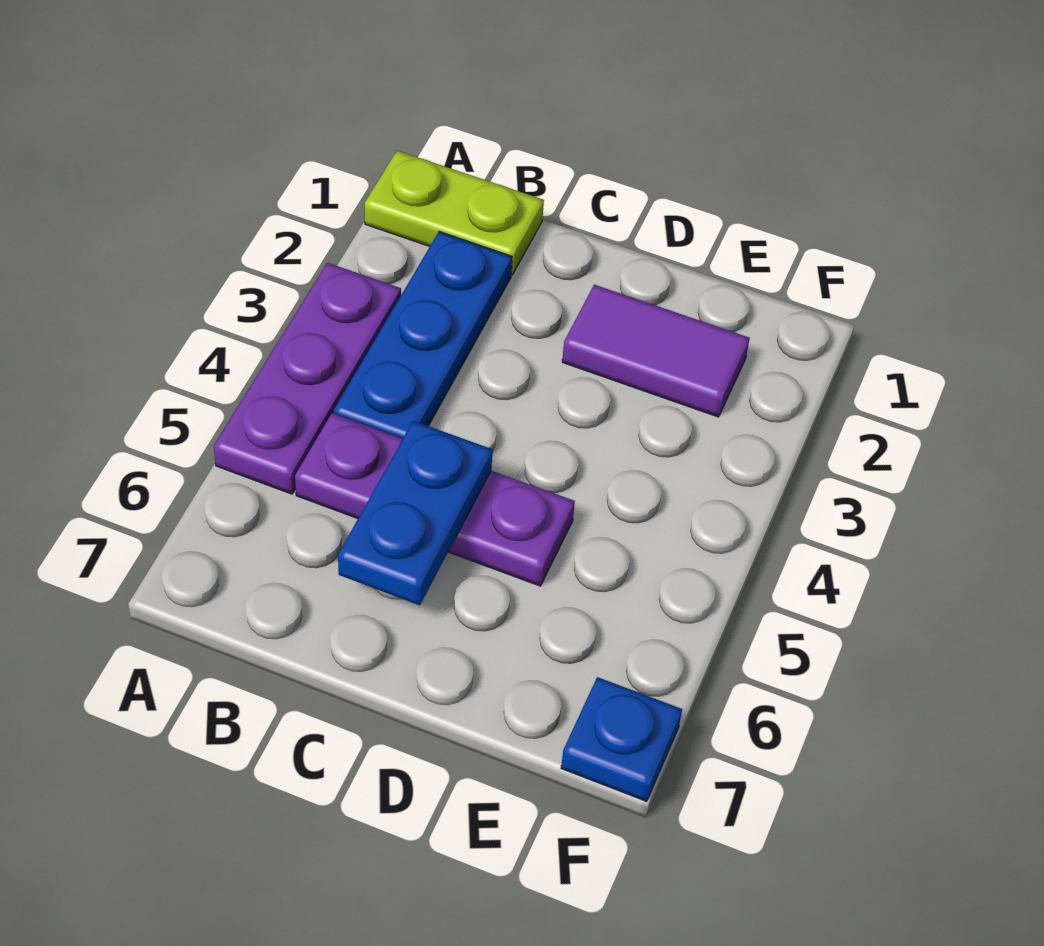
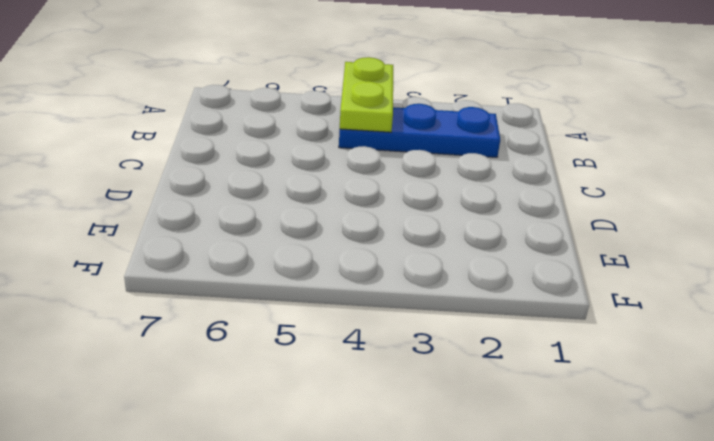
lime plate A4:B4 level 2 -> lime plate A1:B1 level 1
none -> purple plate A3:A5 level 1
none -> purple plate B5:D5 level 1

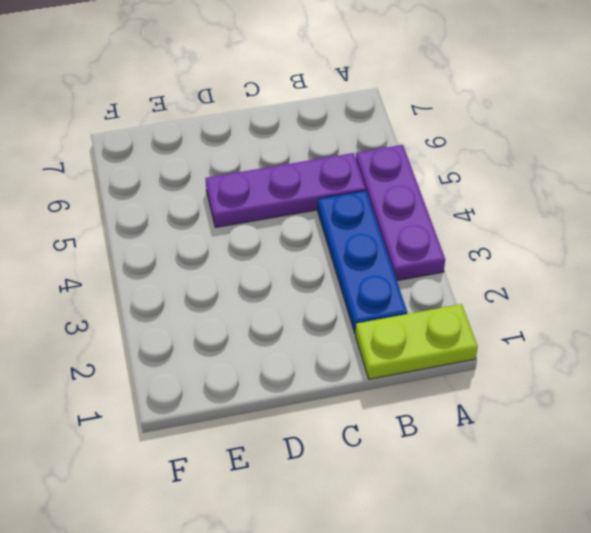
none -> purple tile D2:E2 level 1
none -> blue plate F7 level 1

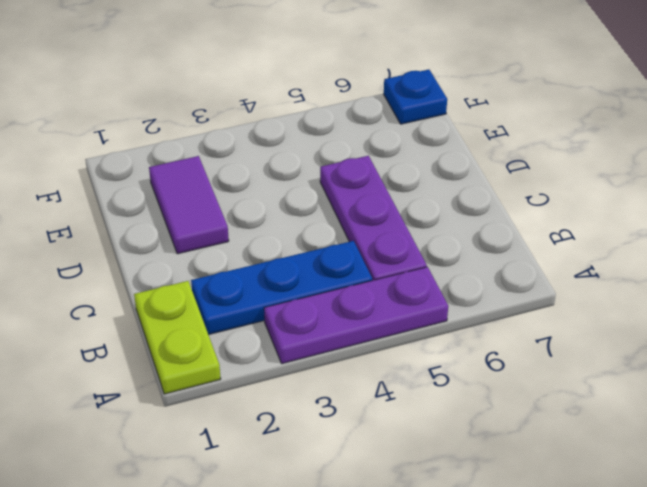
none -> blue plate C5:C6 level 2

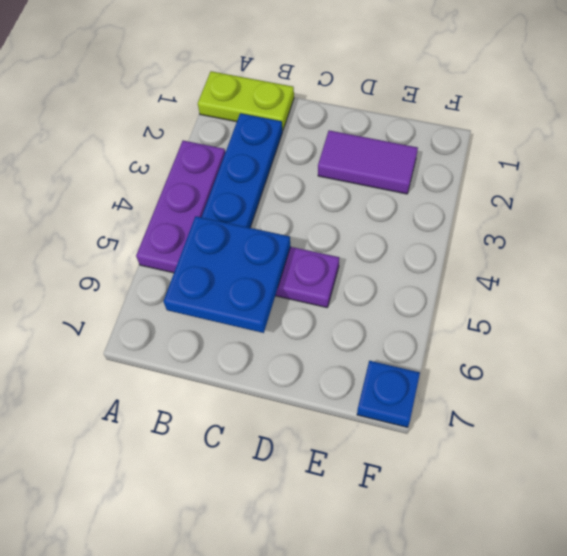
blue plate B5:C6 level 2 -> blue plate C5:C6 level 2

